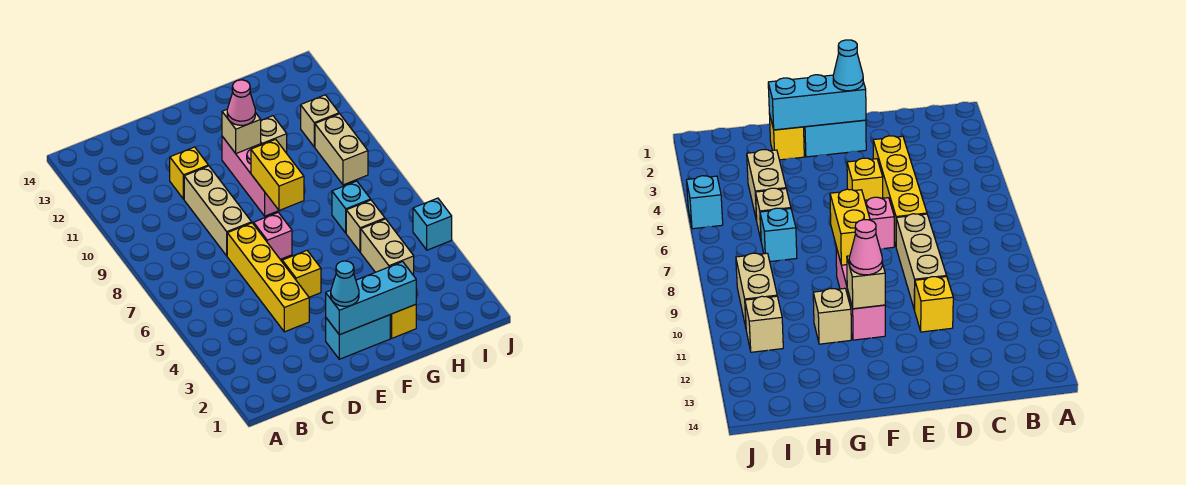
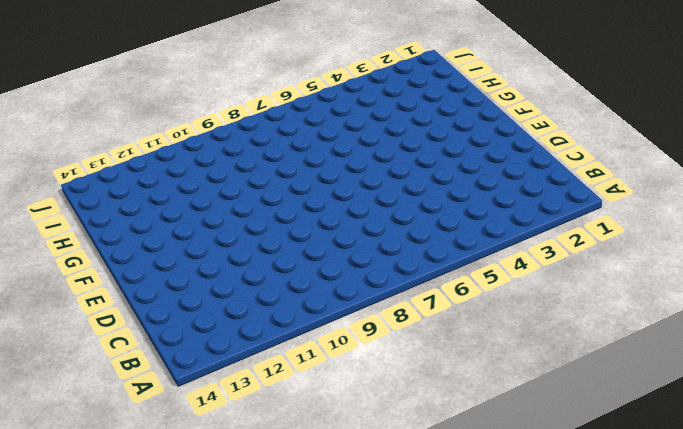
none -> yellow brick D4:D7 level 1
none -> tan brick D8:D10 level 1
none -> yellow brick D11 level 1

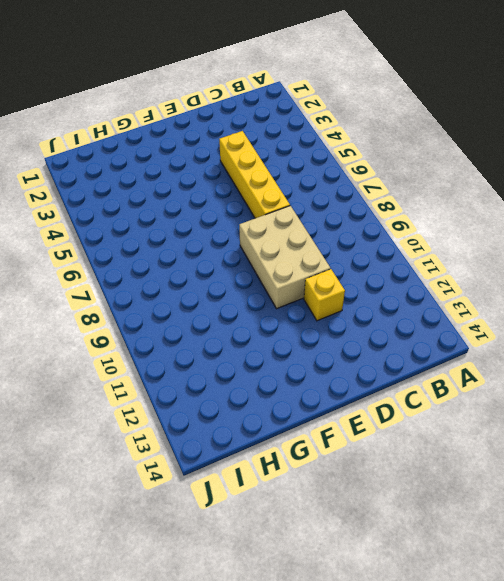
tan brick D8:E10 level 1 -> tan brick D8:D10 level 1
none -> cyan brick E2:F2 level 1
none -> yellow brick E5 level 1
none -> pink brick E7 level 1

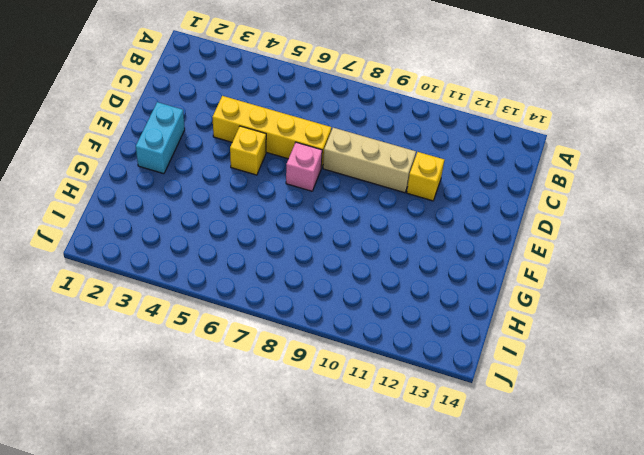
none -> pink brick F9:F11 level 1
none -> yellow brick G2 level 1
none -> tan brick G11 level 1

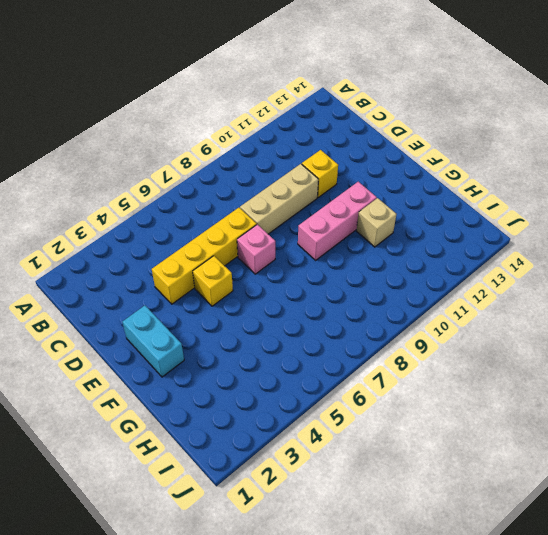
none -> yellow brick G2 level 1
none -> tan brick H4:H5 level 1
none -> tan brick H6 level 1

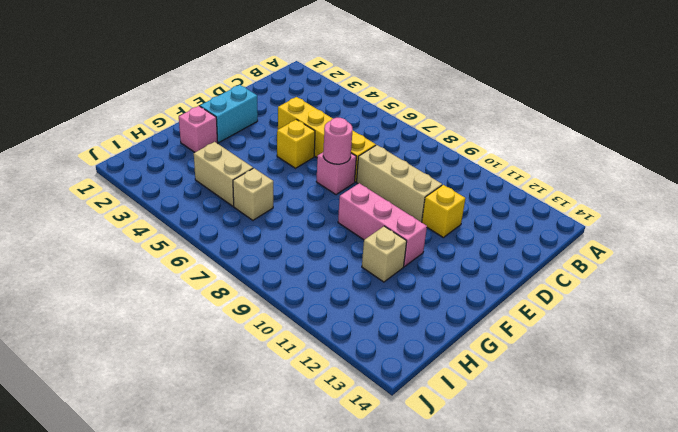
pink round brick E7 level 2 -> none
pink brick G2 level 1 -> yellow brick G2 level 1
none -> cyan brick H7 level 1
none -> tan brick I9:I10 level 1
none -> tan brick I11 level 1

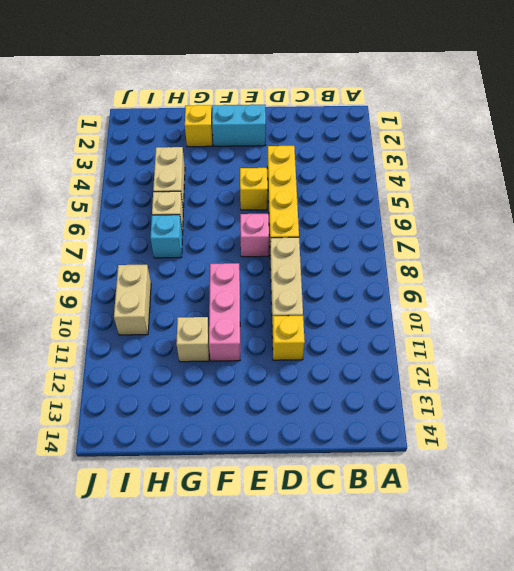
none -> tan brick I11 level 1
none -> cyan brick J5 level 1
none -> cyan brick E2:G2 level 2

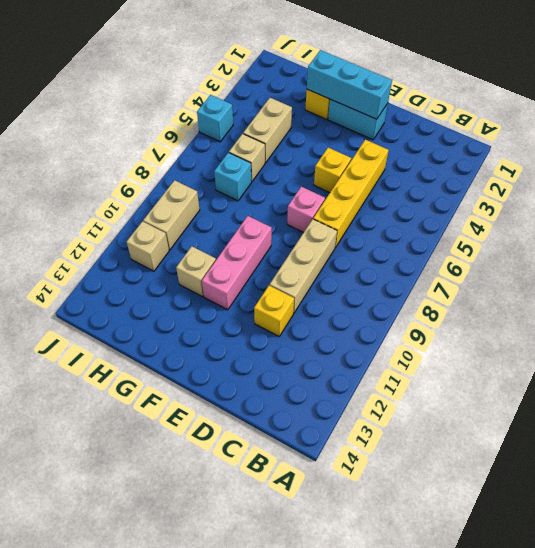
none -> yellow brick F8:F9 level 2
none -> tan brick F11 level 2
none -> cyan cone E2 level 3

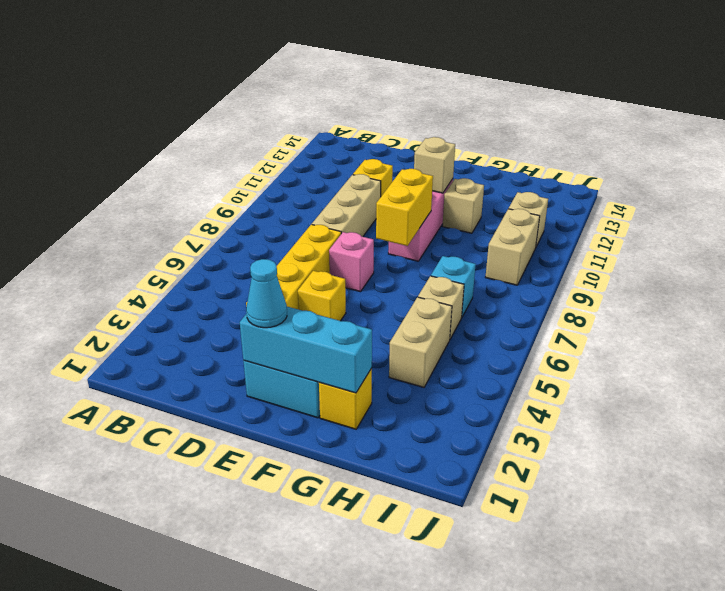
none -> cyan brick J5 level 1
none -> pink cone F11 level 3

